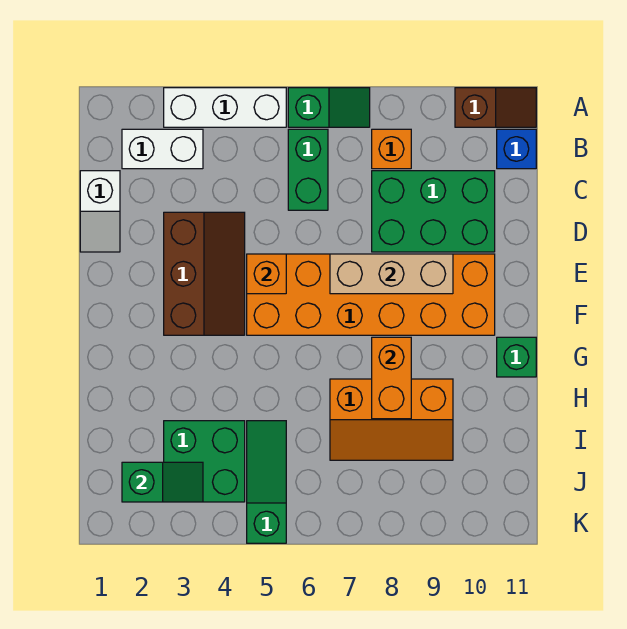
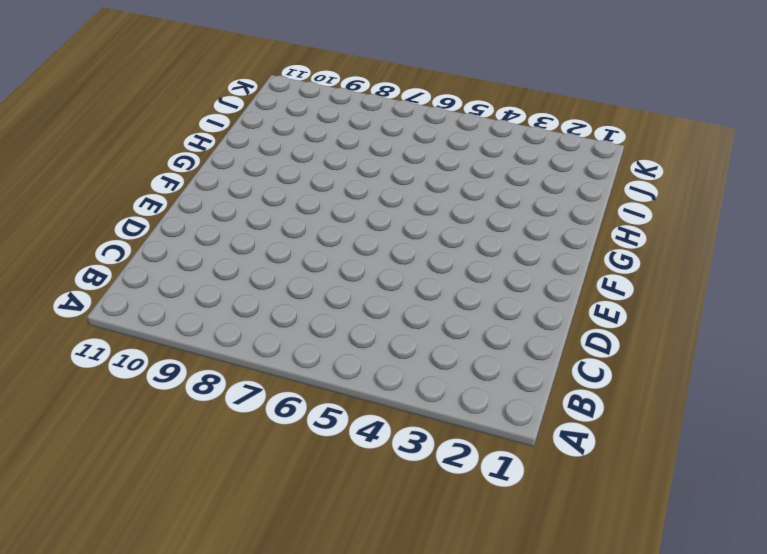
none -> white brick A3:A5 level 1
none -> green slope A6:A7 level 1 top 6
none -> brown slope A10:A11 level 1 top 10

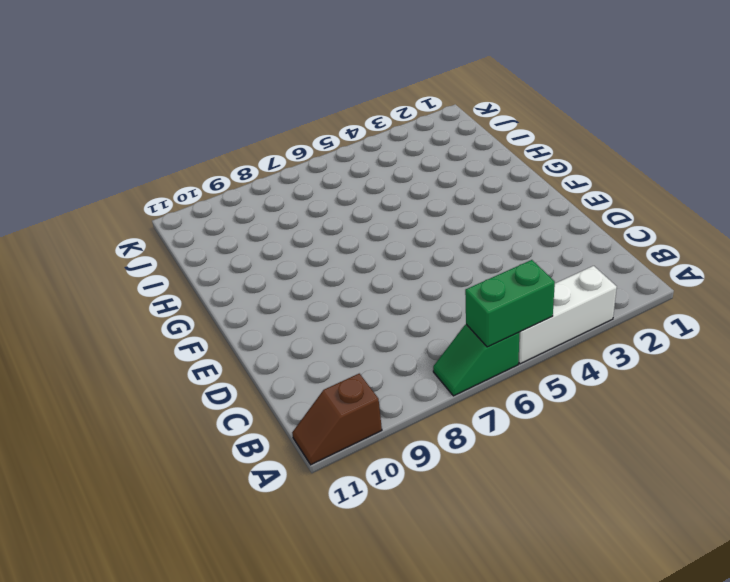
green brick A5:A6 level 2 -> green brick B6:C6 level 1
none -> white brick B2:B3 level 1
none -> orange brick B8 level 1
none -> blue brick B11 level 1

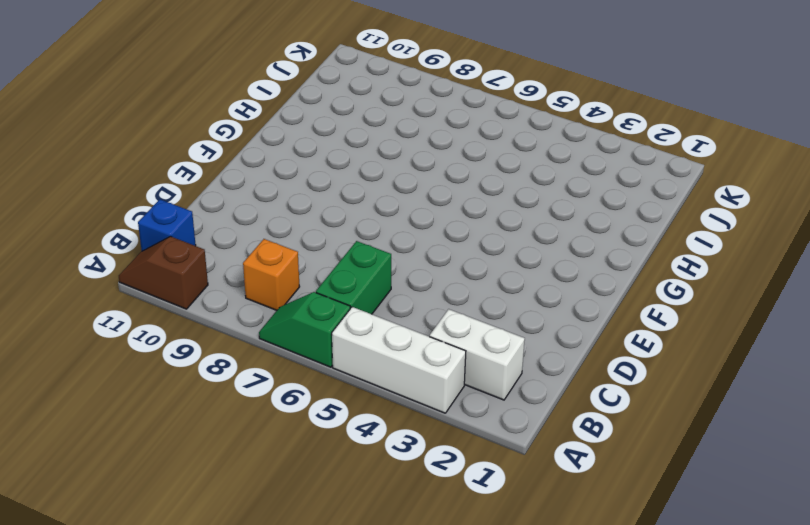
none -> white slope C1:D1 level 1 top C
none -> green brick C8:D10 level 1
none -> brown slope D3:F4 level 1 top 3

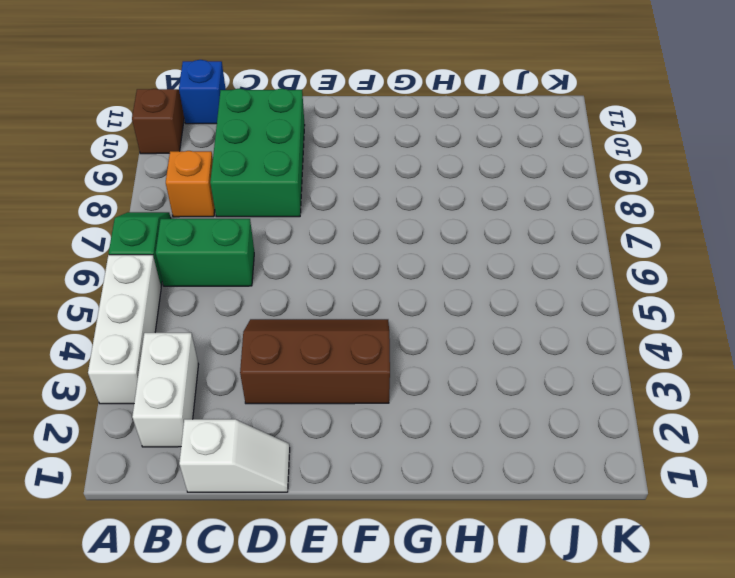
none -> orange brick E5:F10 level 1
none -> green brick G11 level 1
none -> orange slope H7:I9 level 1 top H

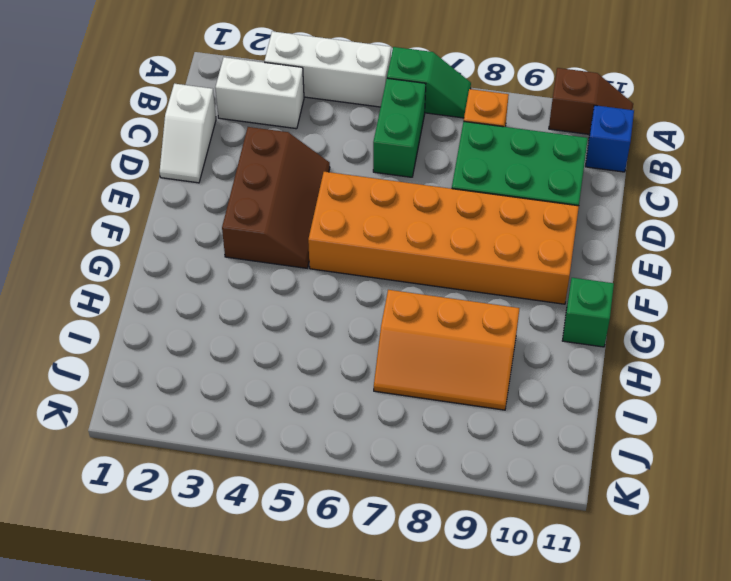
none -> green brick I3:J4 level 1
none -> green slope I5:K5 level 1 top K
none -> orange brick E5 level 2

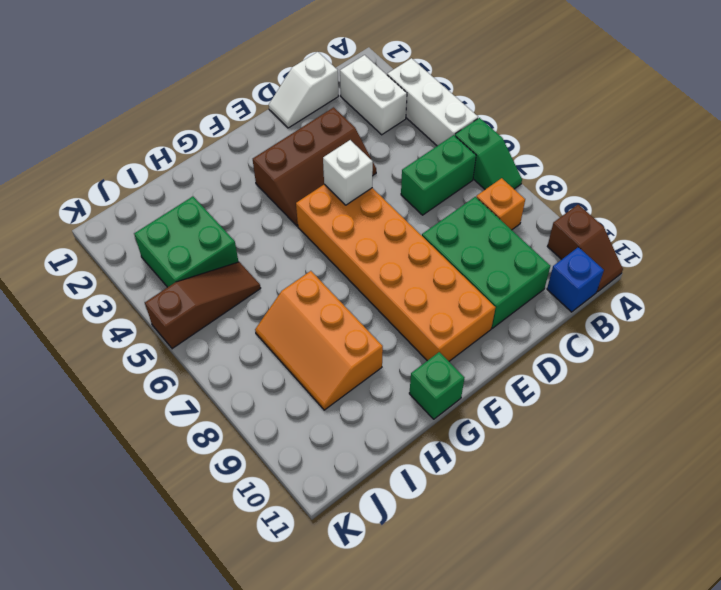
white brick E5 level 2 -> orange brick E5 level 2
brown slope I5:K5 level 1 top K -> green slope I5:K5 level 1 top K
none -> tan brick E7:E9 level 2
none -> orange brick G8:H8 level 2
none -> green slope J2:J3 level 2 top 2

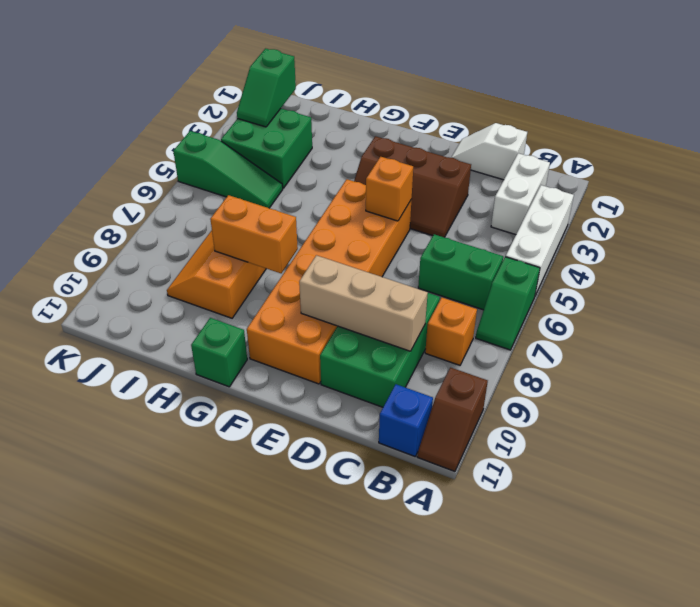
tan brick C9:E9 level 2 -> tan brick E7:E9 level 2

